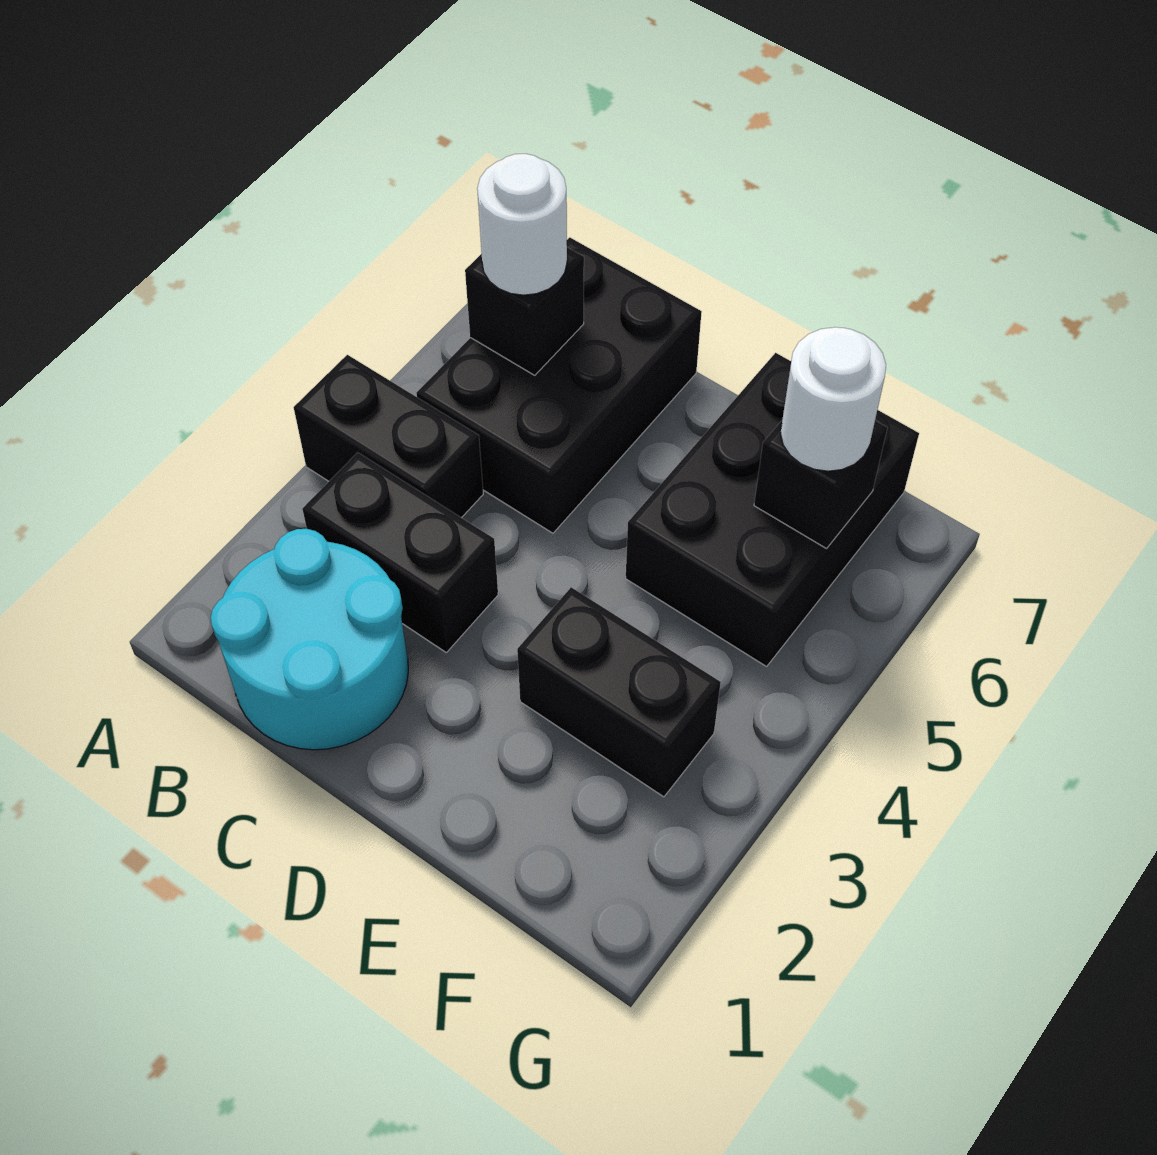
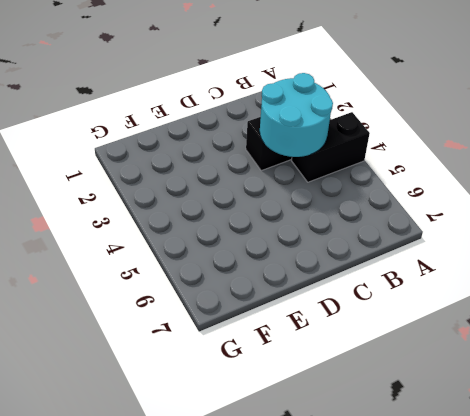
cyan round brick B3:C4 level 2 -> cyan round brick B1:C2 level 1
none -> black brick B5:C7 level 1
none -> black brick E3:F3 level 1

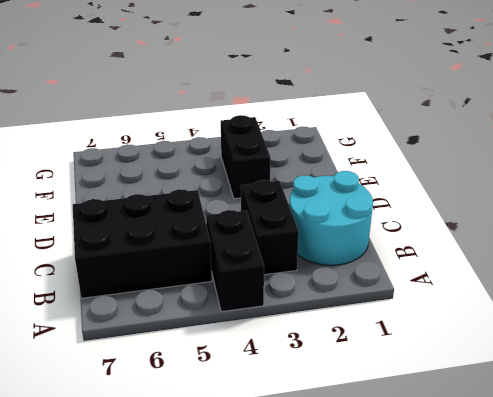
none -> black brick E5:F7 level 1
none -> black brick B6 level 2

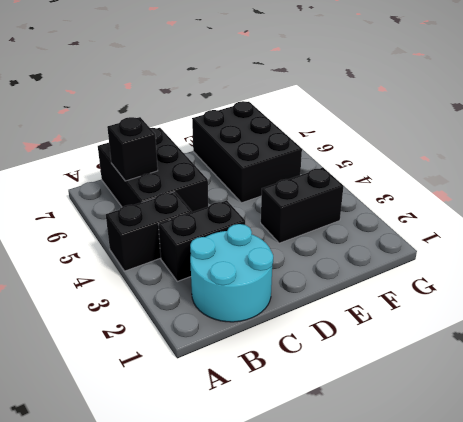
none -> black brick F6 level 2
none -> white round brick B6 level 3

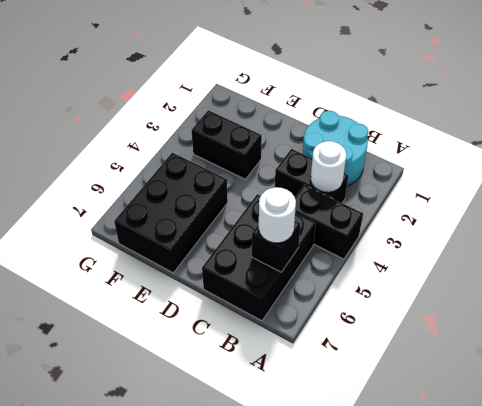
white round brick B3 level 2 -> white round brick F6 level 3
none -> black brick F6 level 2

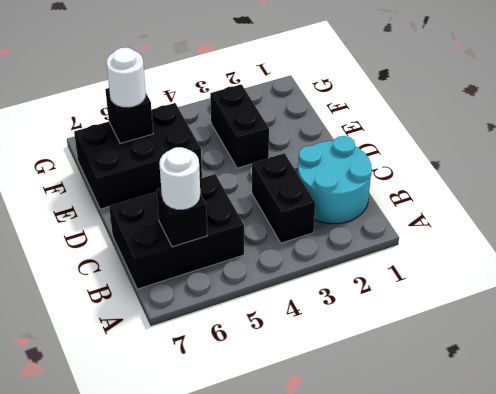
none -> black brick A4:B4 level 1

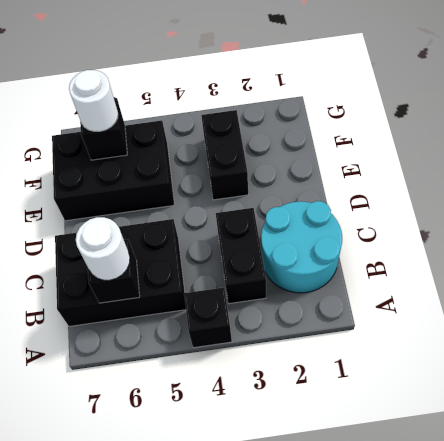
black brick A4 level 1 -> black brick A4:B4 level 1

